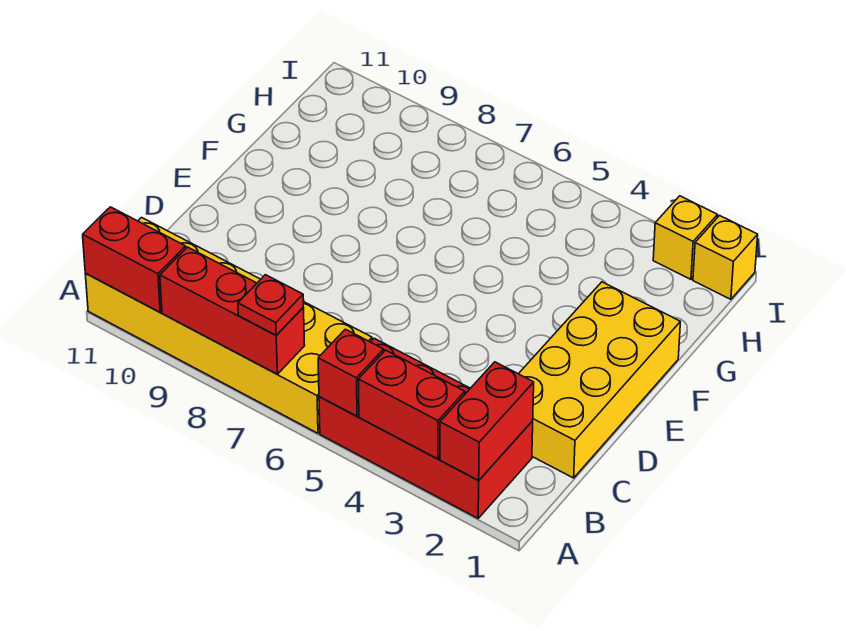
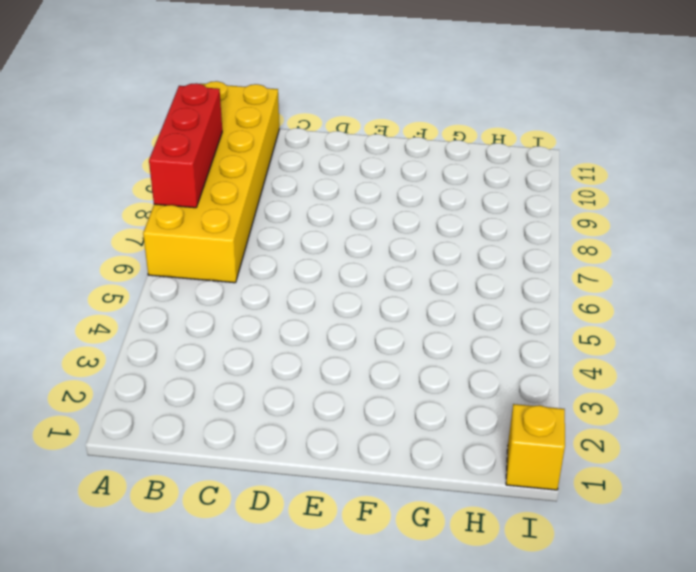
none -> red brick A2:B5 level 1
none -> yellow brick C1:F2 level 1

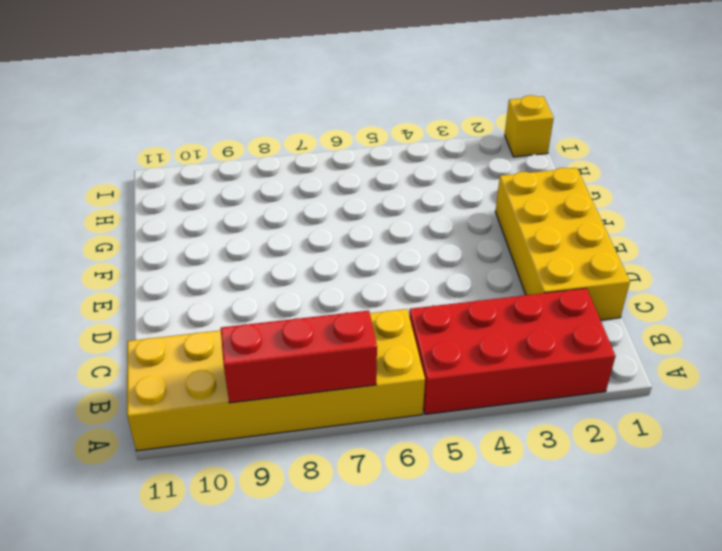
none -> yellow brick I2 level 1
none -> red brick A2:B2 level 2

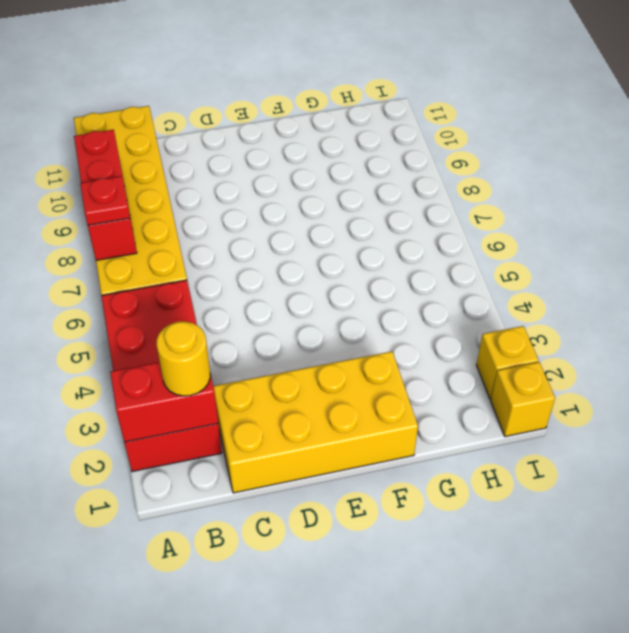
yellow round brick B2 level 3 -> none
none -> red brick A3:A4 level 2
none -> red brick A5 level 2

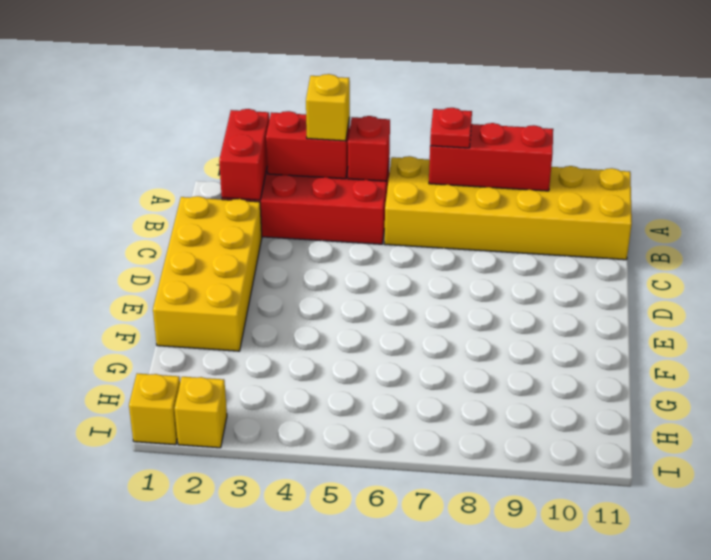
yellow brick A4 level 3 -> none
none -> red brick A10:A11 level 2

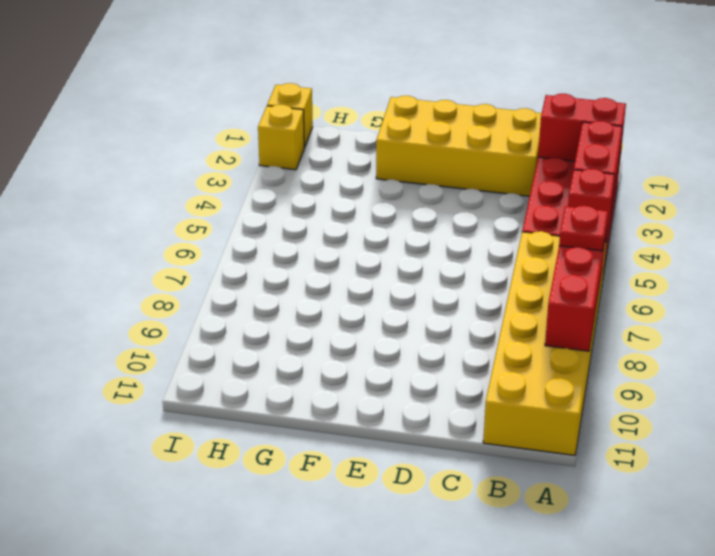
none -> red brick A10:A11 level 2

